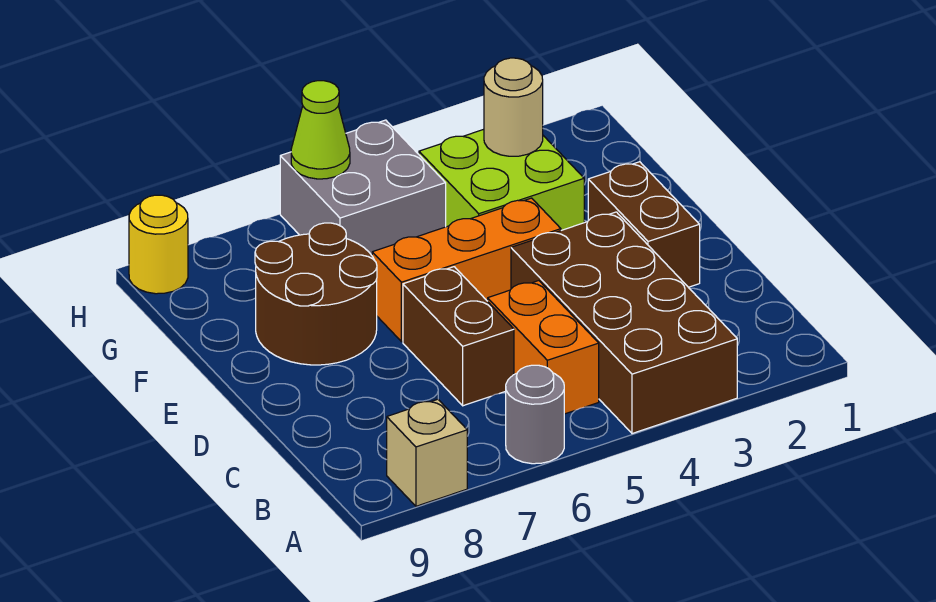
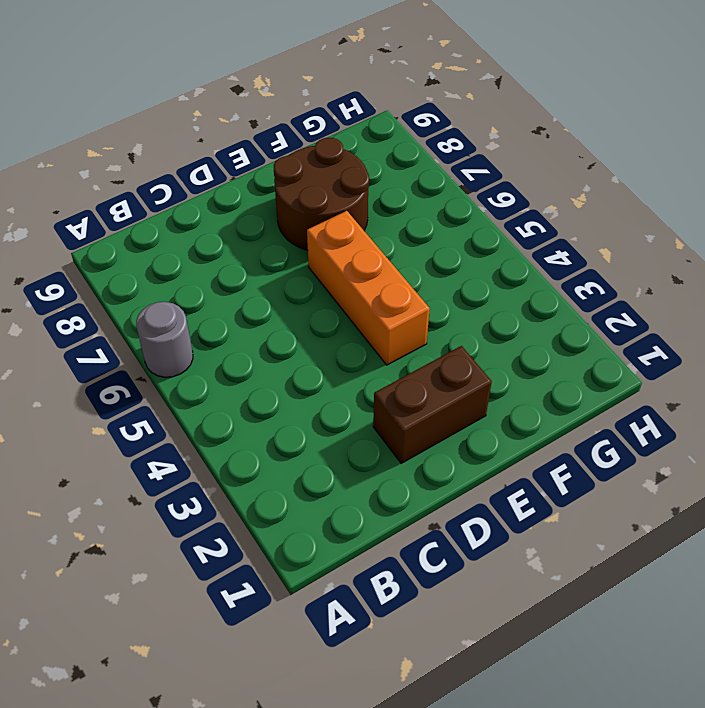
none -> brown brick A3:D4 level 1
none -> tan brick A8 level 1
none -> orange brick B5:C5 level 1

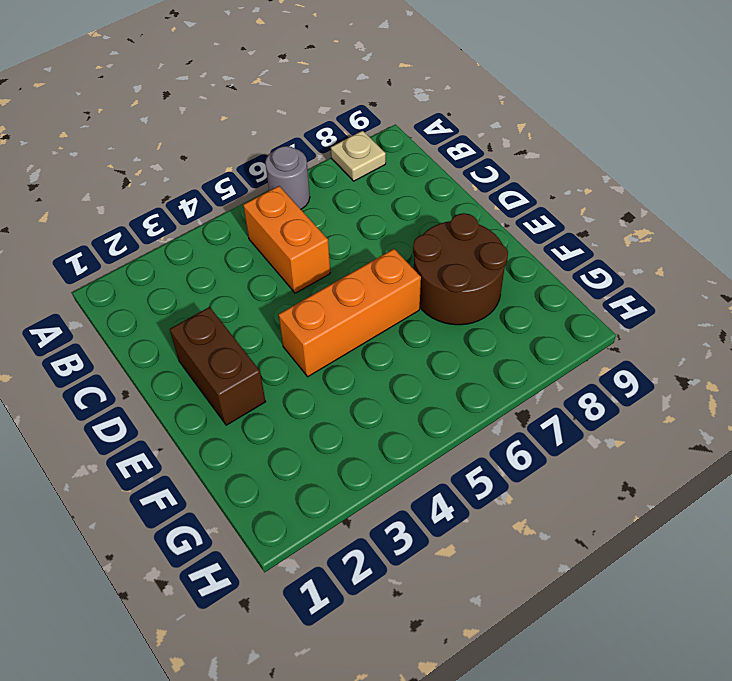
tan plate A8 level 1 -> tan brick A8 level 1
none -> brown brick A3:D4 level 1
none -> brown brick C6:D6 level 1
none -> lime brick F3:G4 level 1

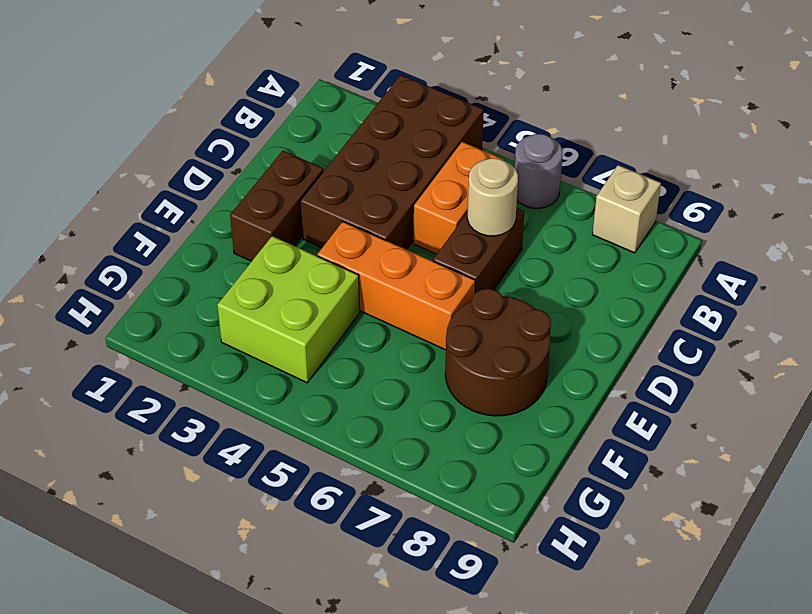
tan round brick C6 level 2 -> tan round brick G3 level 2
none -> grey brick G5:H6 level 1
none -> yellow round brick H9 level 1
none -> lime cone H6 level 2

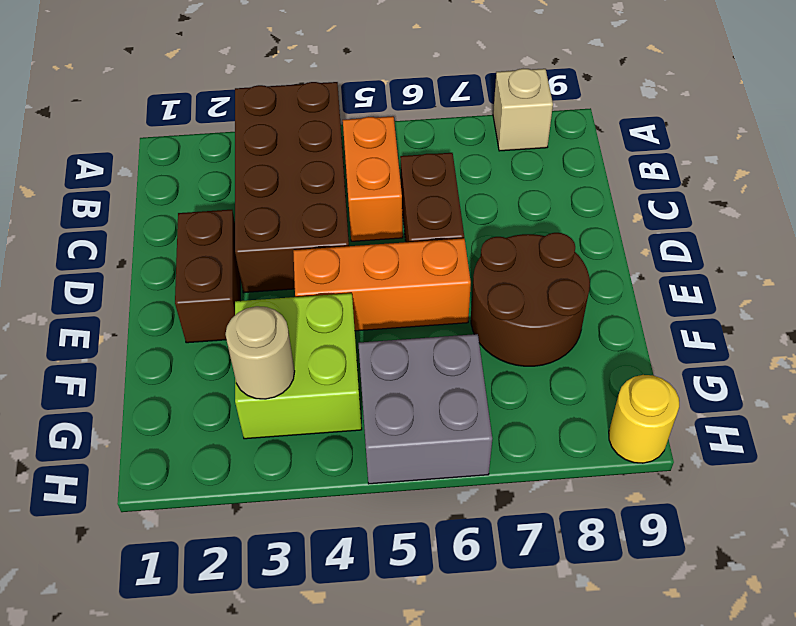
none -> grey round brick A6 level 1
none -> lime cone H6 level 2

